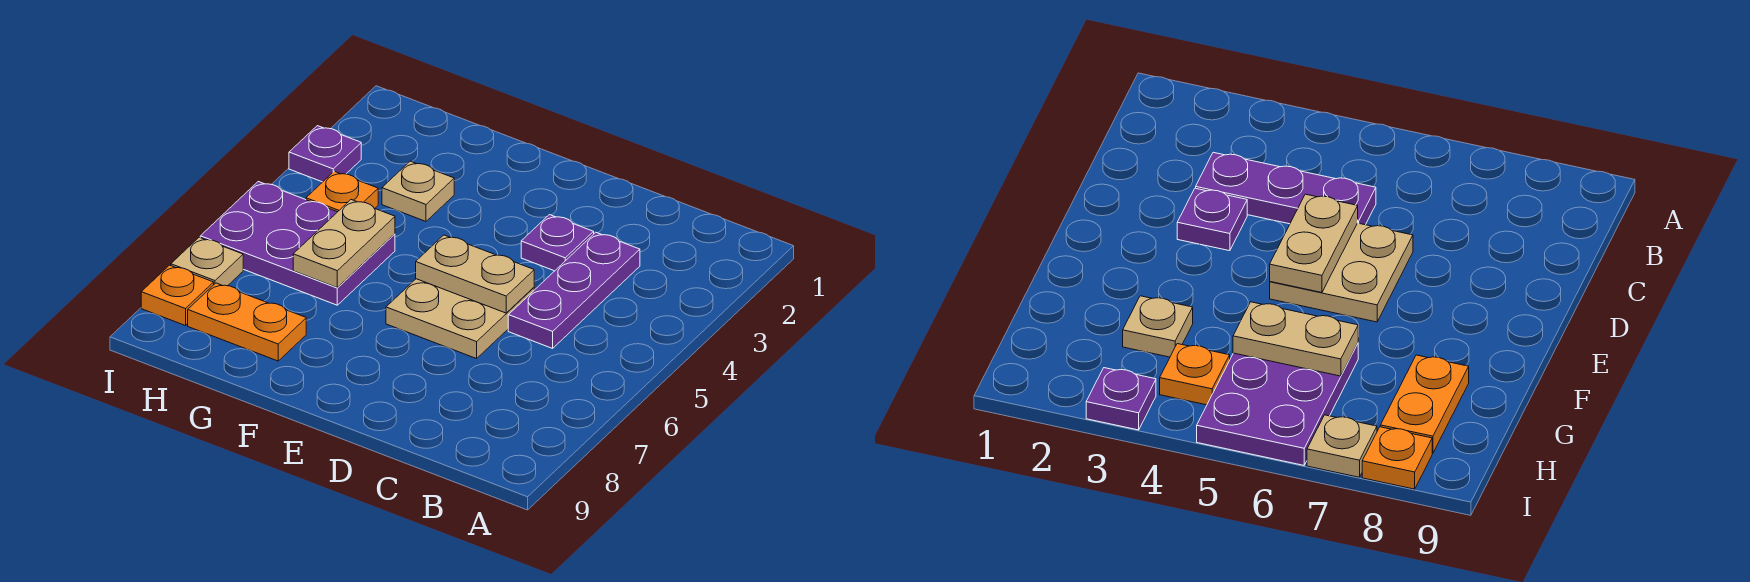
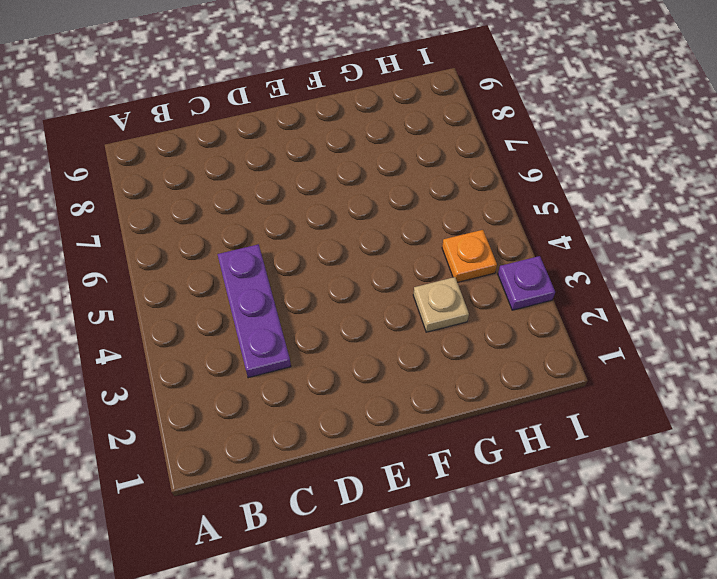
none -> purple plate D3 level 1
none -> tan plate D5:E6 level 1
none -> purple plate G5:I6 level 1

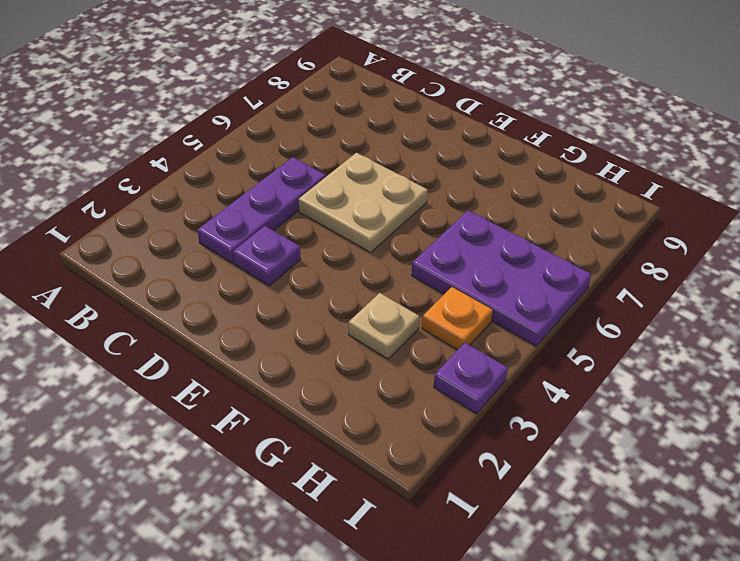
none -> orange plate G8:H8 level 1
none -> tan plate I7 level 1
none -> orange plate I8 level 1

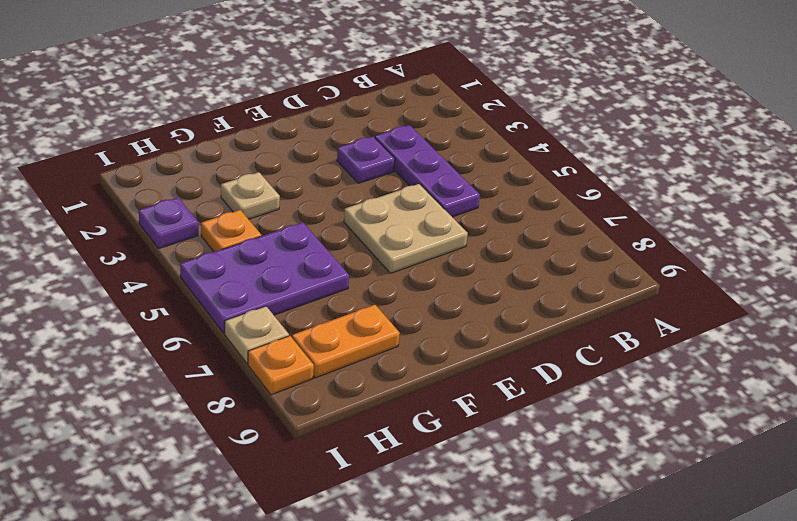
none -> tan plate D5:E5 level 2
none -> tan plate G5:G6 level 2

